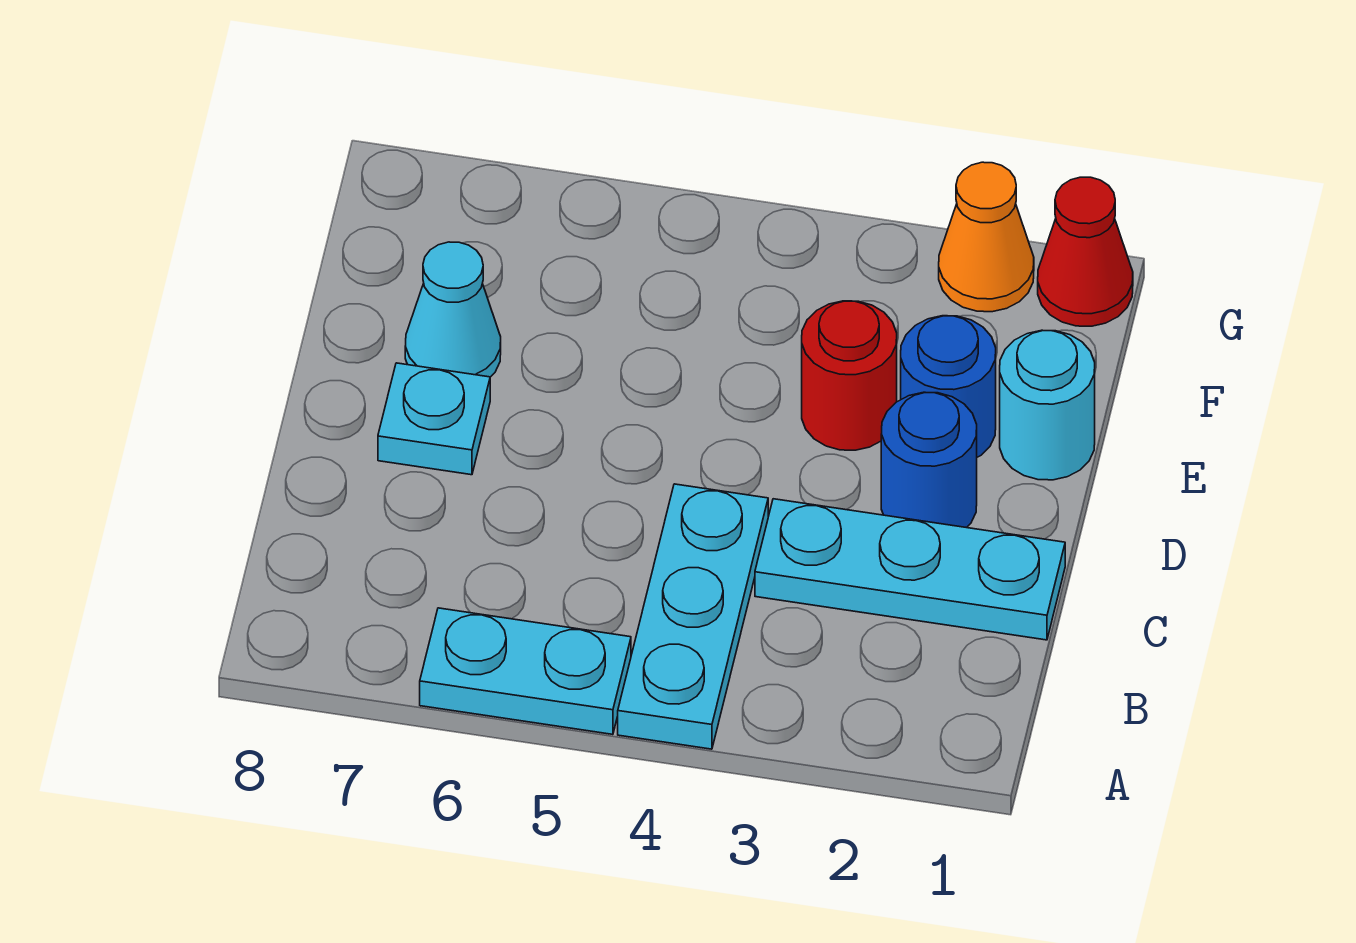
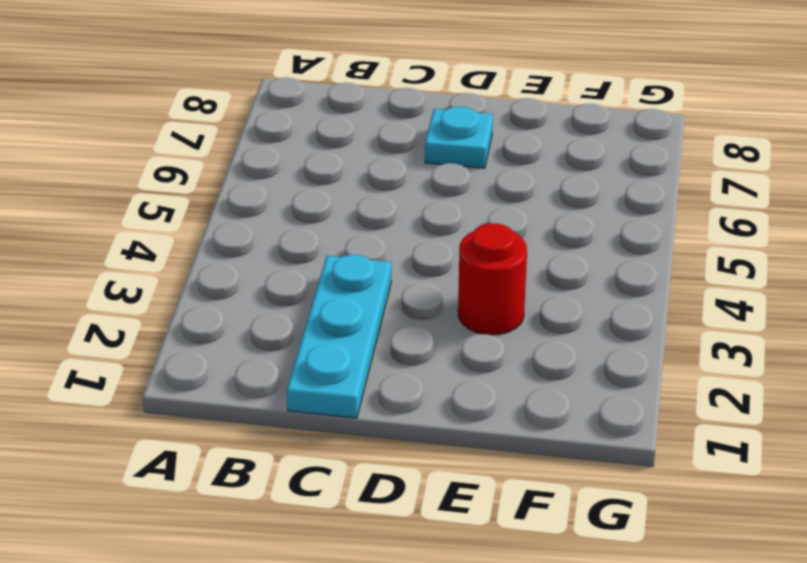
none -> cyan plate A4:C4 level 1
none -> cyan plate A5:A6 level 1

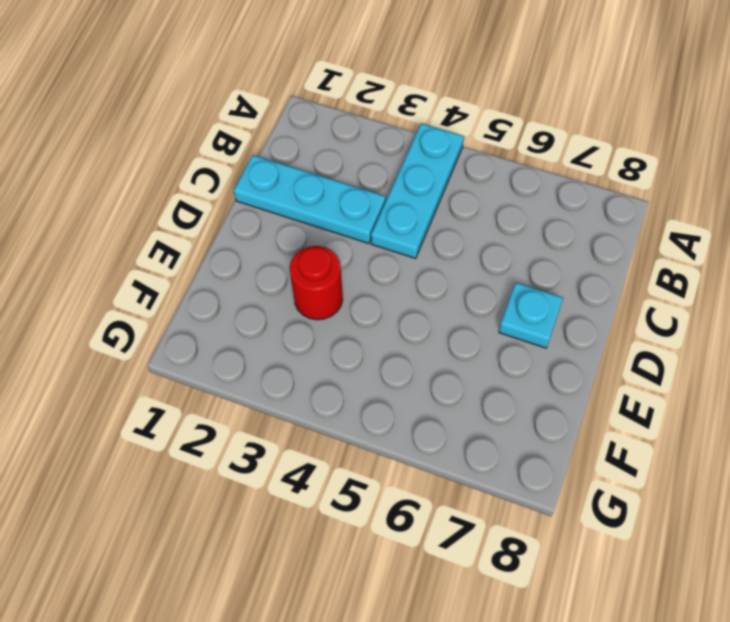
none -> cyan plate A5:A6 level 1
none -> blue round brick D2 level 1

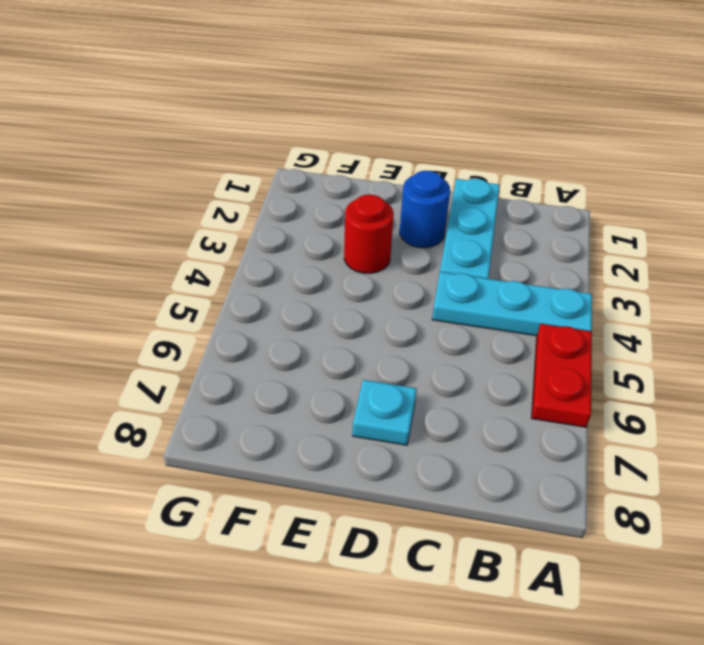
red plate A5:A6 level 1 -> cyan plate A5:A6 level 1
none -> cyan round brick E1 level 1
none -> blue round brick E2 level 1

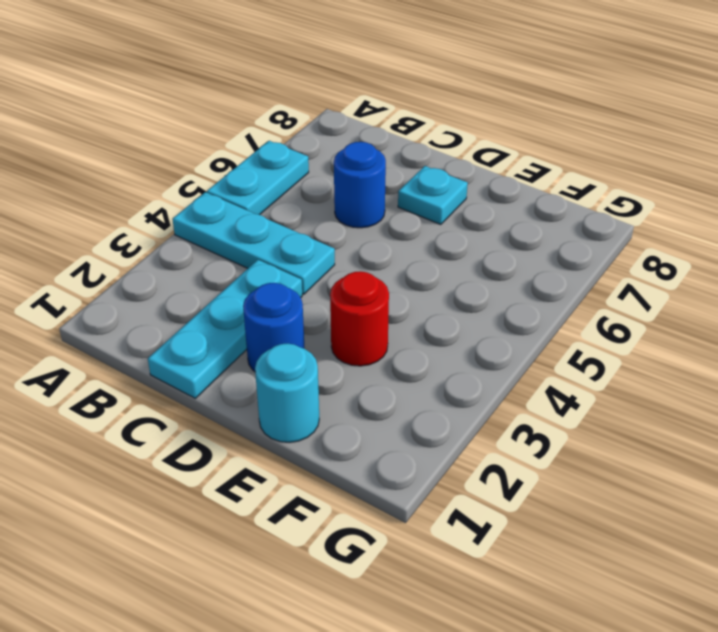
blue round brick C6 level 1 -> blue round brick E2 level 1
none -> cyan cone E7 level 1
none -> red cone G1 level 1

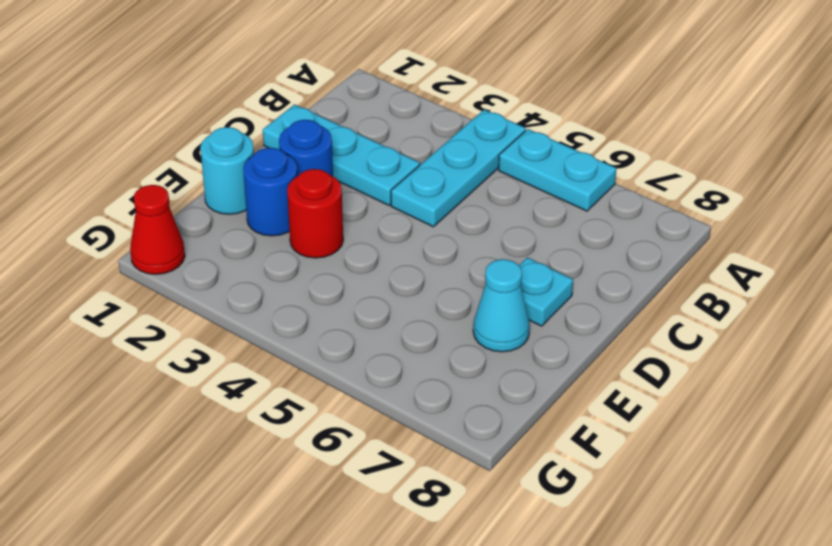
none -> orange cone G2 level 1

